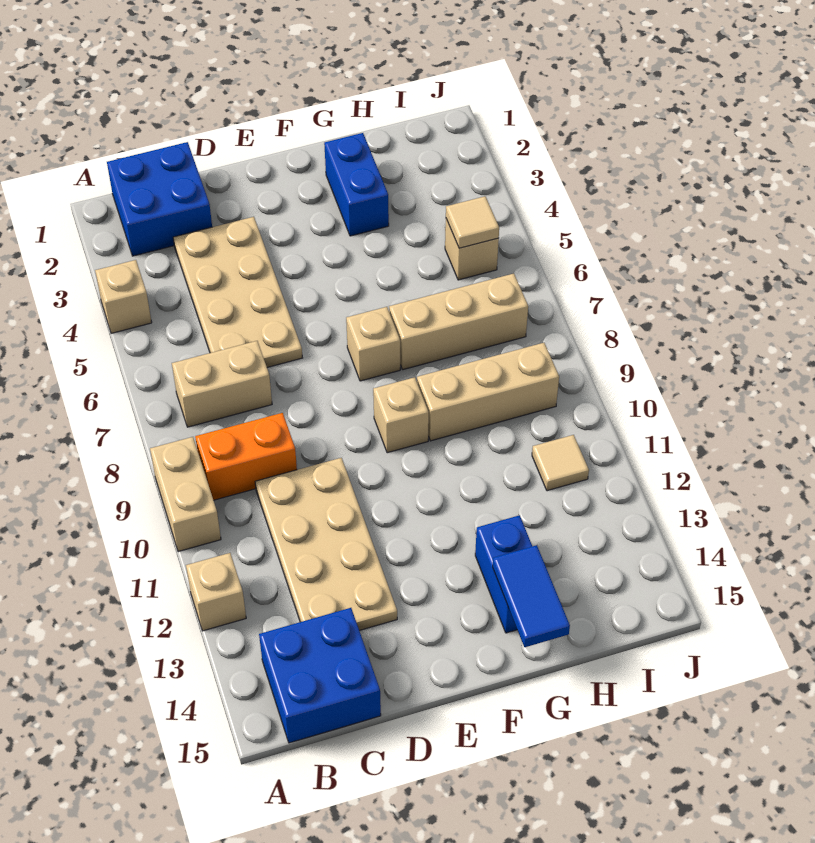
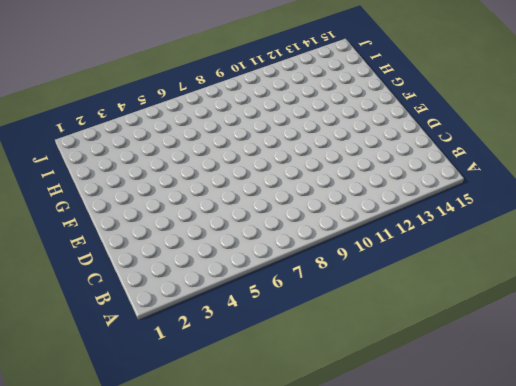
none -> tan brick A4 level 1
none -> tan brick A9:A10 level 1
none -> tan brick A12 level 1

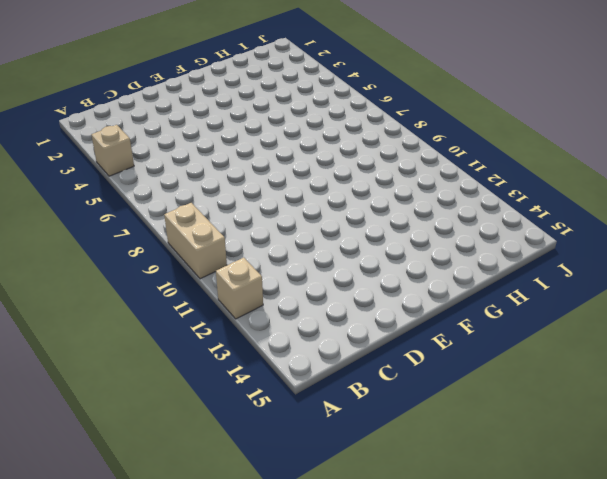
none -> blue brick B1:C2 level 1
none -> tan brick B7:C7 level 1
none -> orange brick B9:C9 level 1

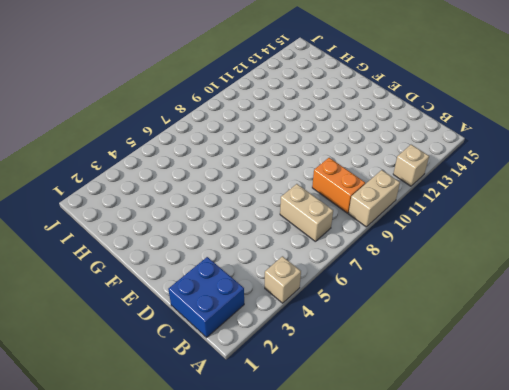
none -> blue brick B14:C15 level 1
none -> tan plate C3:D6 level 1
none -> tan plate C10:D13 level 1

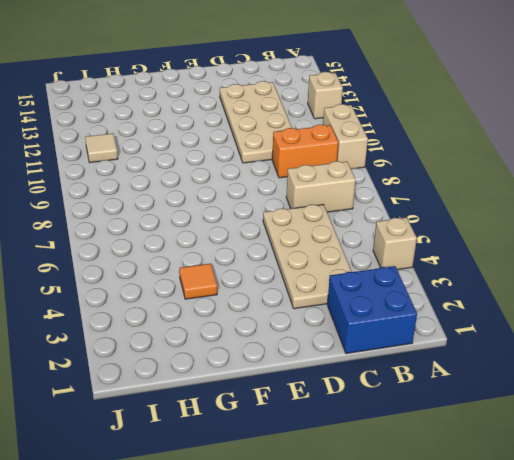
orange tile G4 level 1 -> none
none -> blue brick B14:C15 level 1
none -> tan brick F7 level 1
none -> tan brick F9 level 1

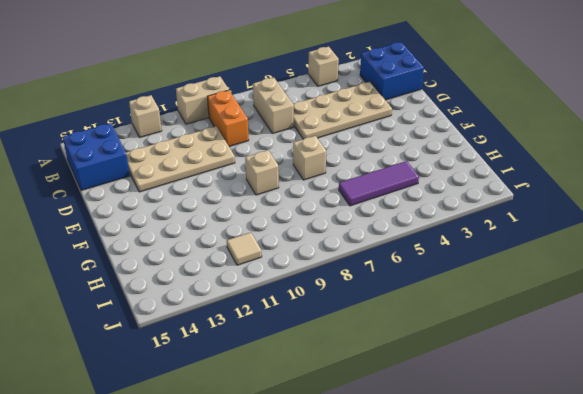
purple tile H4:H6 level 1 -> none
none -> blue brick G2:G3 level 1
none -> tan brick G7:I7 level 1
none -> tan brick G9:I9 level 1

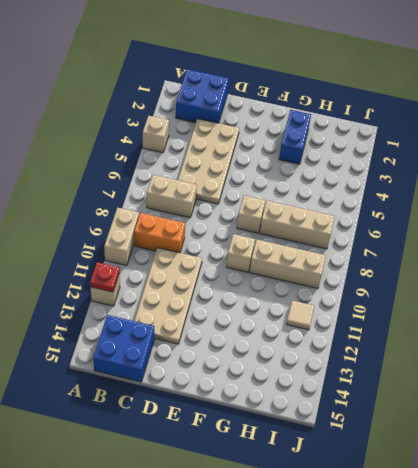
red plate A12 level 2 -> none
none -> blue brick G13:G14 level 1
none -> tan brick I5 level 1
none -> blue tile G14:G15 level 2

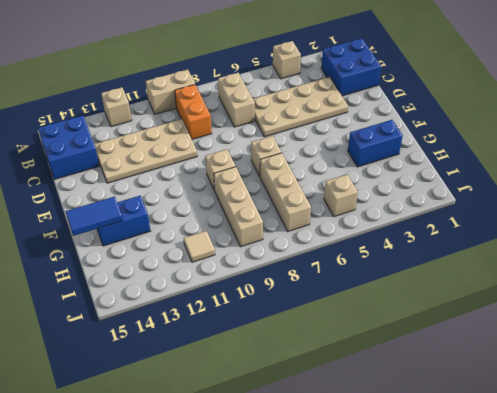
none -> tan tile I5 level 2

